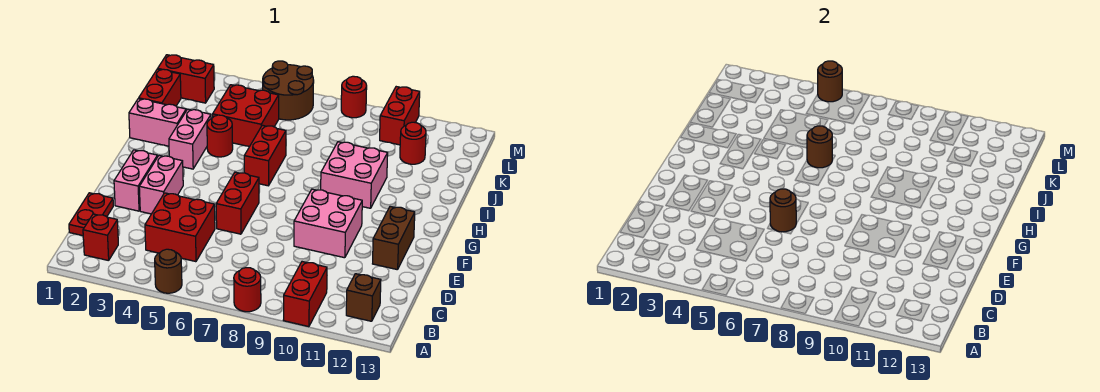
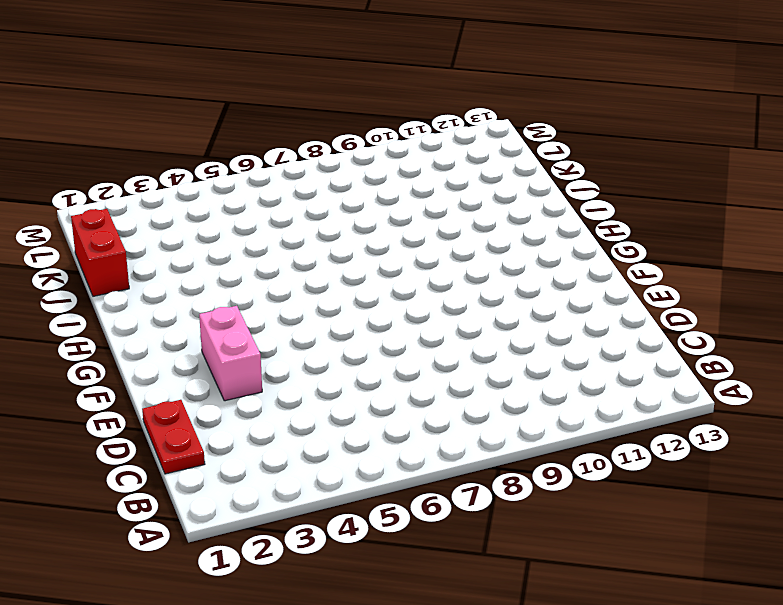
none -> brown round brick A5 level 1
none -> red round brick A8 level 1
none -> red brick A10:B10 level 1

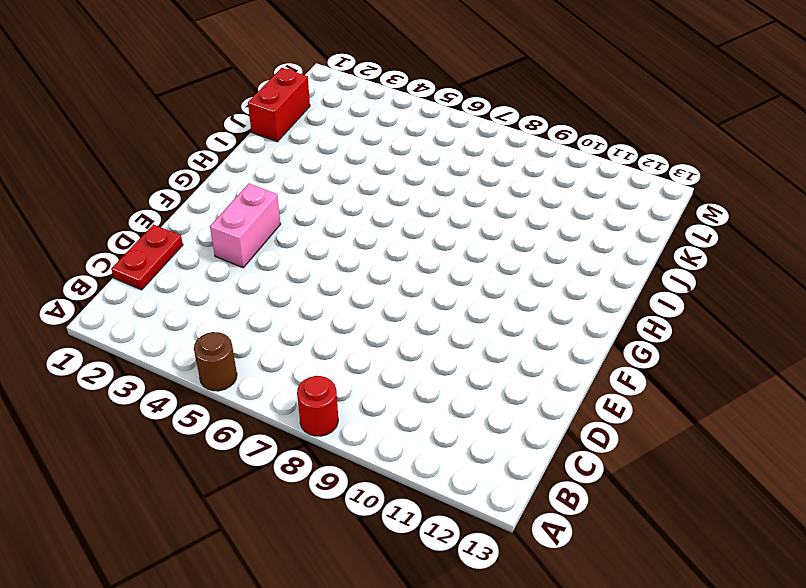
none -> red brick A10:B10 level 1
none -> red brick B2 level 1
none -> brown brick B12 level 1

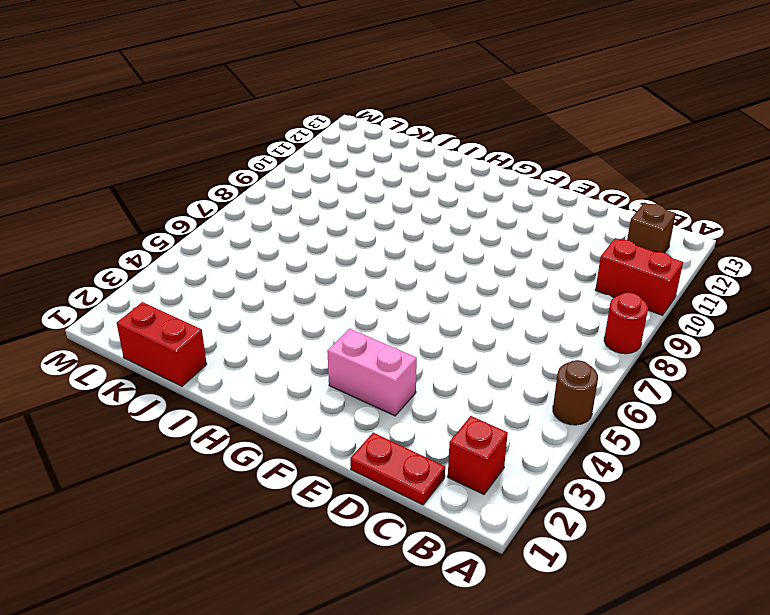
none -> red brick C4:D5 level 1
none -> pink brick E2:F2 level 1
none -> red brick E6:F6 level 1

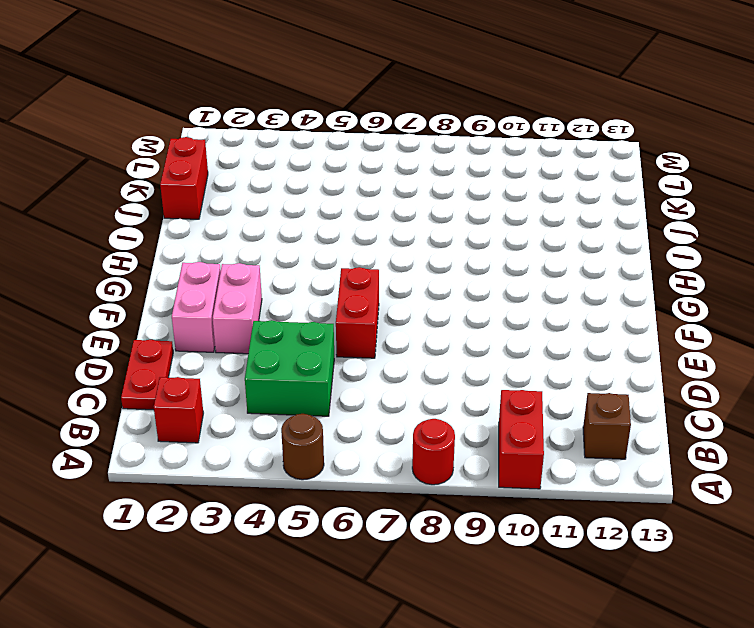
green brick C4:D5 level 1 -> red brick C4:D5 level 1
none -> pink brick E9:F10 level 1
none -> brown brick E12:F12 level 1
none -> pink brick H3:I3 level 1

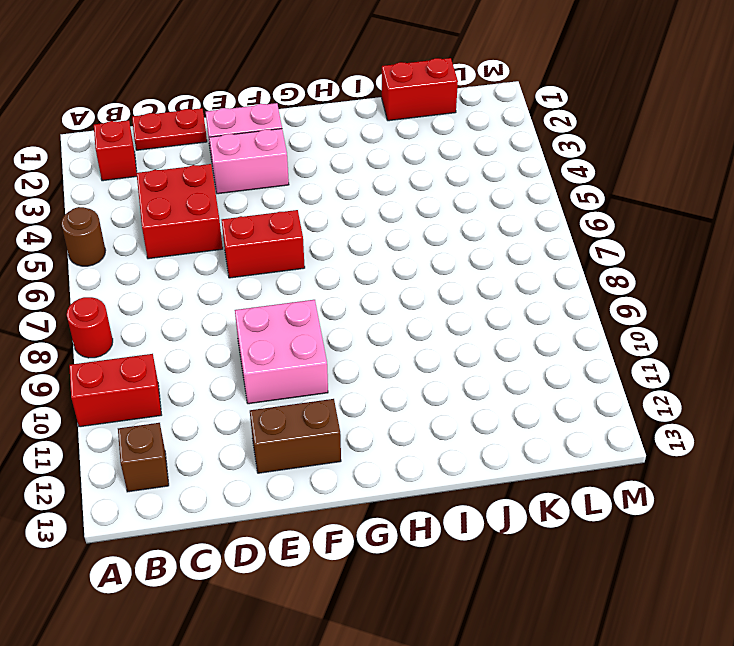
none -> pink brick H3:I3 level 1
none -> red brick H6:I6 level 1
none -> pink brick H9:I10 level 1

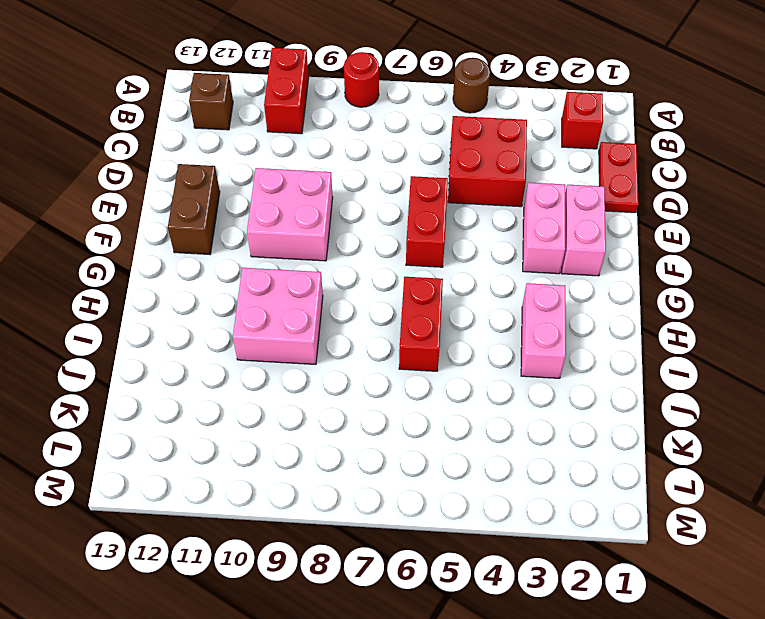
none -> pink brick I1:I2 level 1
none -> red round brick I4 level 1
none -> red brick J1:K1 level 1

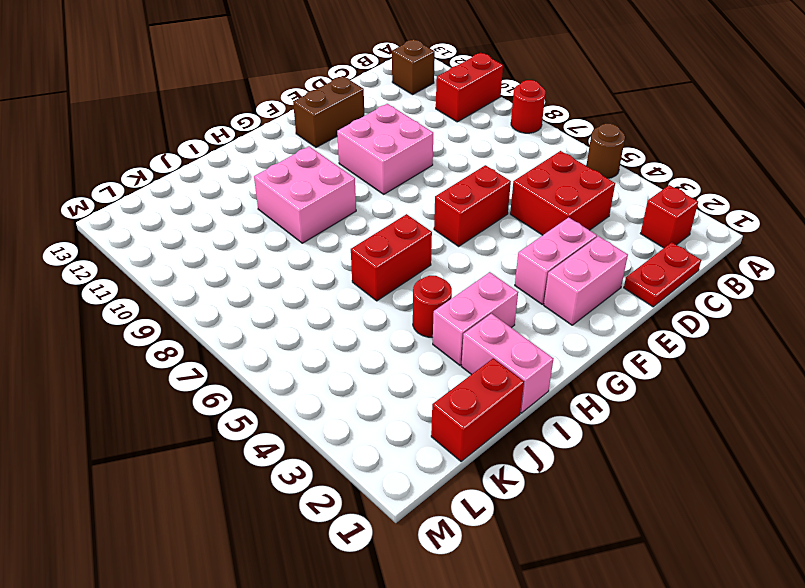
none -> red brick J4:K5 level 1
none -> red round brick K11 level 1
none -> red brick L1:L2 level 1

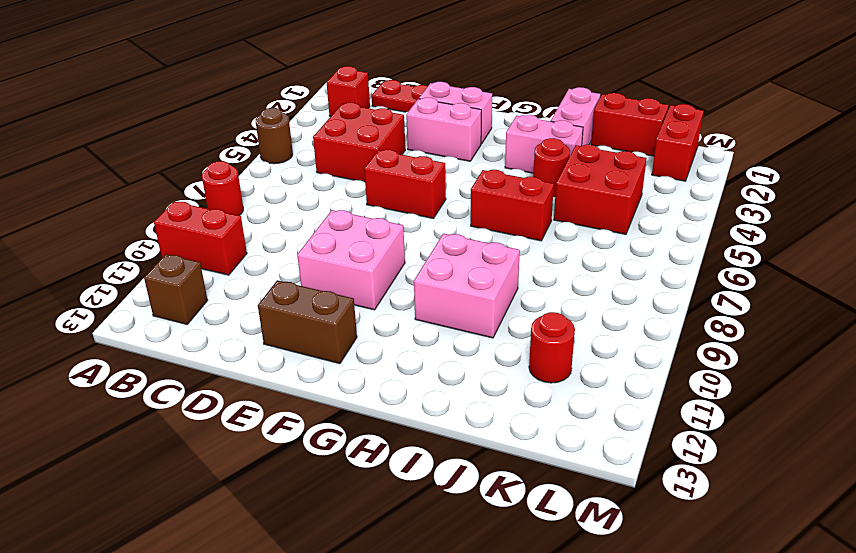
none -> brown round brick L5:M6 level 1
none -> red brick L10:M10 level 1
none -> red round brick M8 level 1

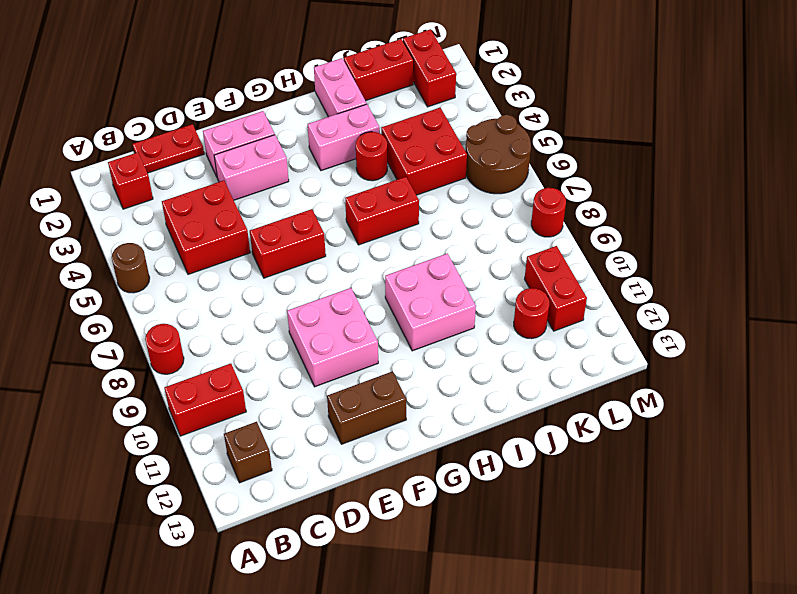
red brick L10:L11 level 1 -> red brick L10:M10 level 1
none -> brown round brick E6 level 2
none -> brown round brick I6 level 2
none -> brown round brick M5 level 2

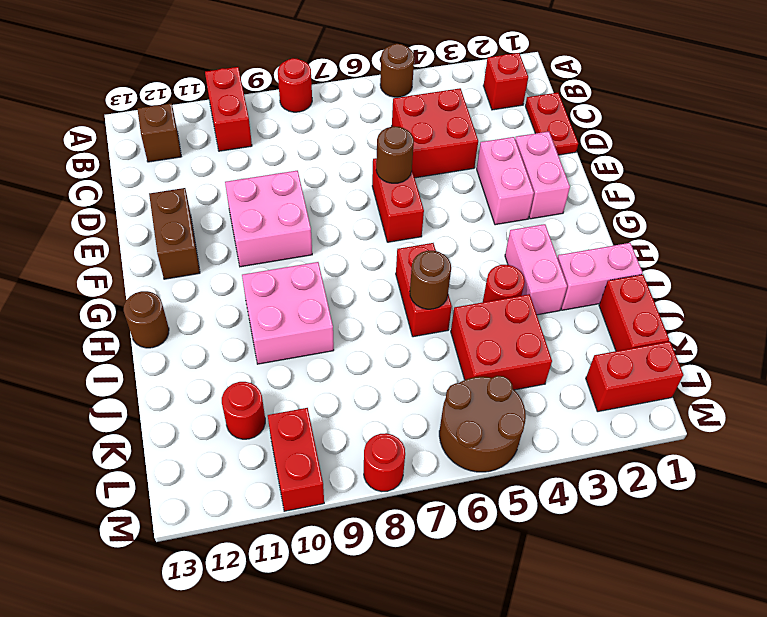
brown round brick H13 level 1 -> brown round brick M5 level 2

